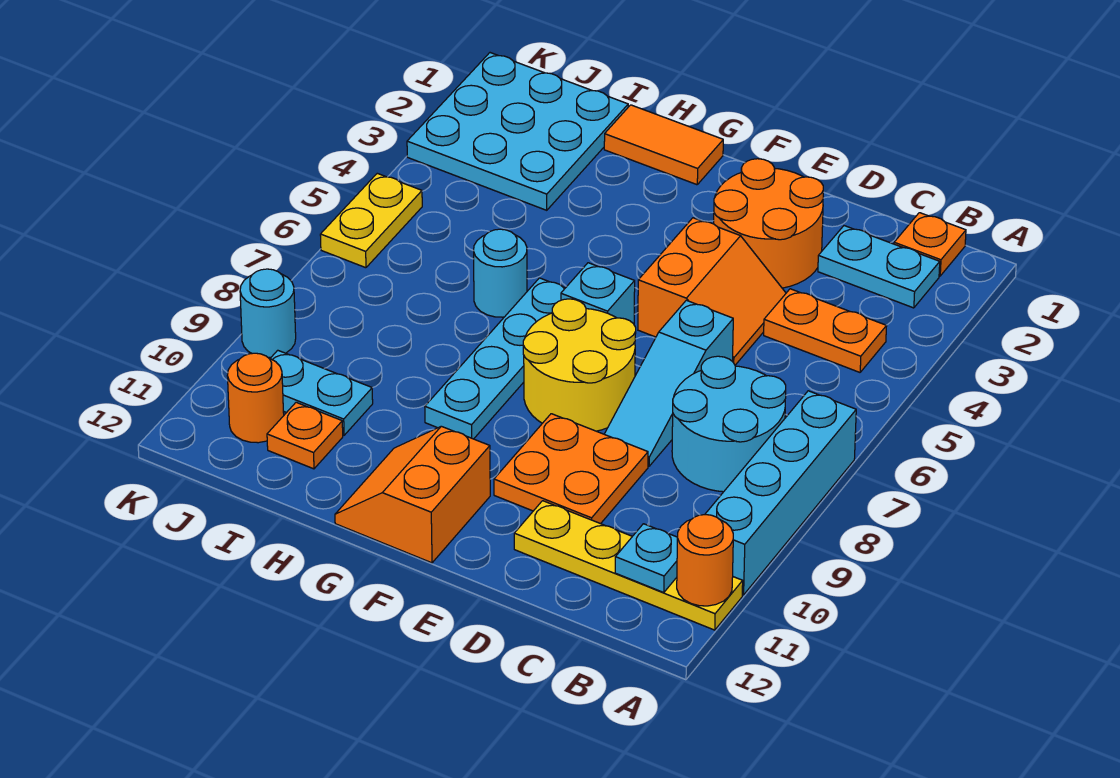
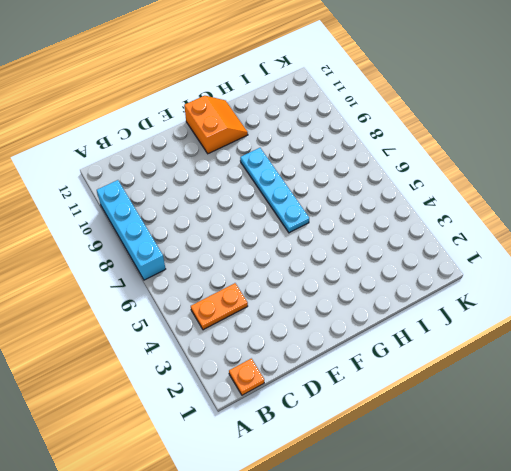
none -> yellow plate A11:D11 level 1
none -> cyan plate B2:C2 level 1
none -> cyan round brick B7:C8 level 1

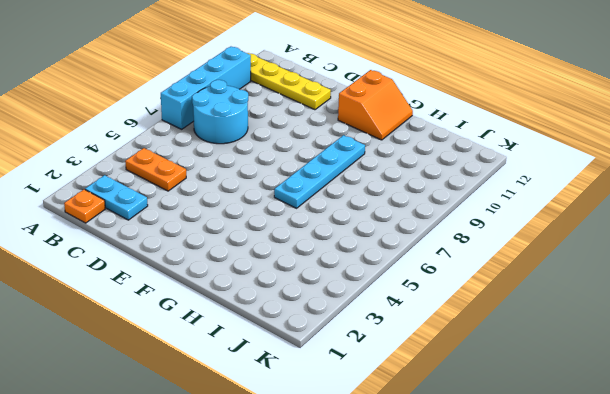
none -> orange round brick D2:E3 level 1
none -> orange slope D4:E5 level 1 top E
none -> cyan slope D6:D8 level 1 top 6

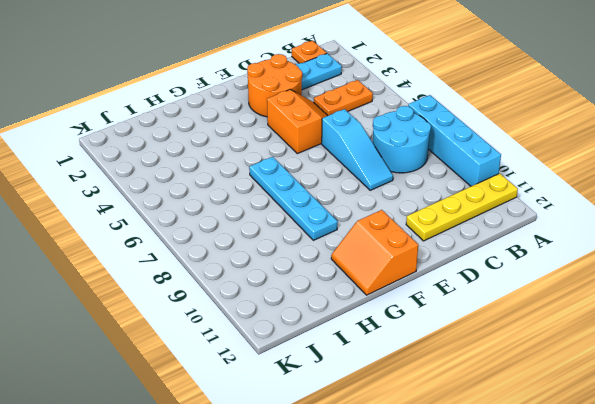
none -> orange plate D9:E10 level 1
none -> yellow round brick E7:F8 level 1
none -> cyan brick F6 level 1

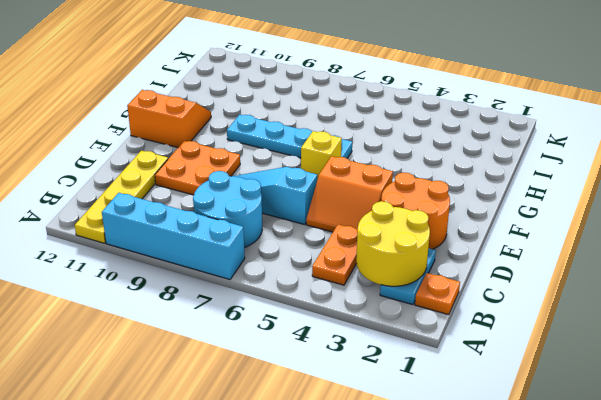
yellow round brick B2:C3 level 2 -> yellow round brick E7:F8 level 1
yellow brick F6 level 1 -> cyan brick F6 level 1
none -> orange tile G1:H1 level 1
none -> cyan round brick H6 level 1
none -> cyan plate I1:K3 level 1

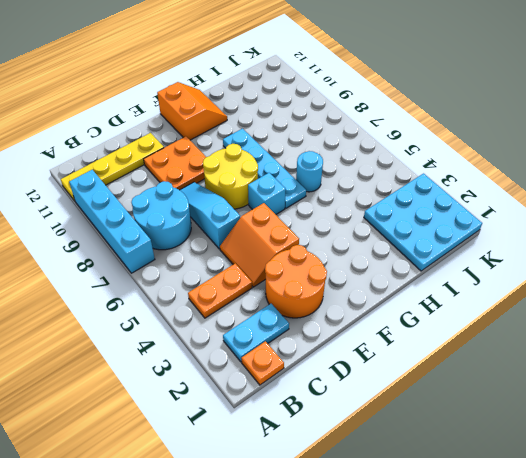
none -> orange tile G1:H1 level 1
none -> cyan plate I10:J10 level 1
none -> orange plate I11 level 1

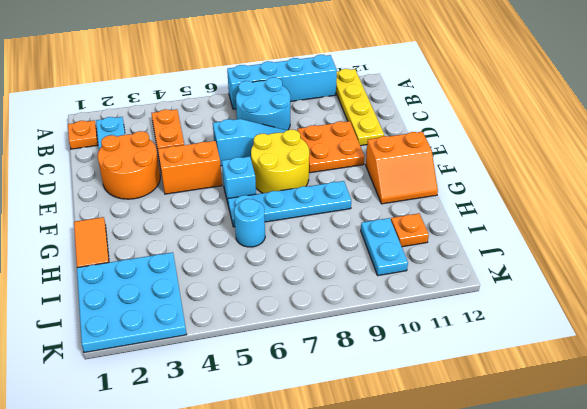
none -> orange round brick J11 level 1
none -> yellow plate K5:K6 level 1
none -> cyan round brick K9 level 1

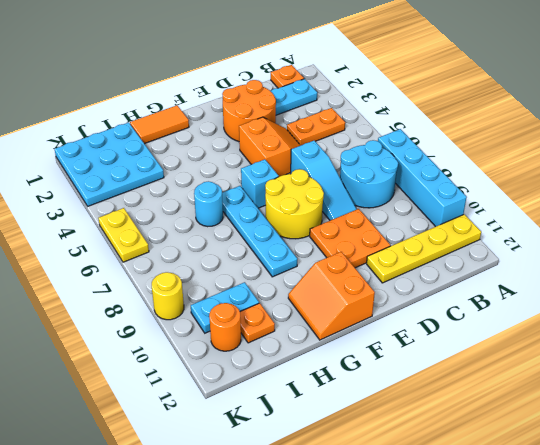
yellow round brick K9 level 1 -> cyan round brick K9 level 1
none -> orange round brick A11 level 2
none -> cyan plate B11 level 2

